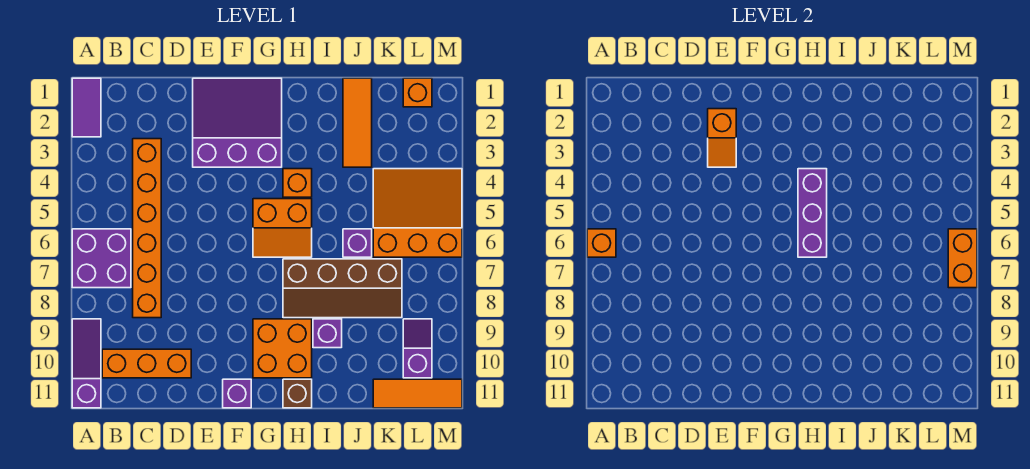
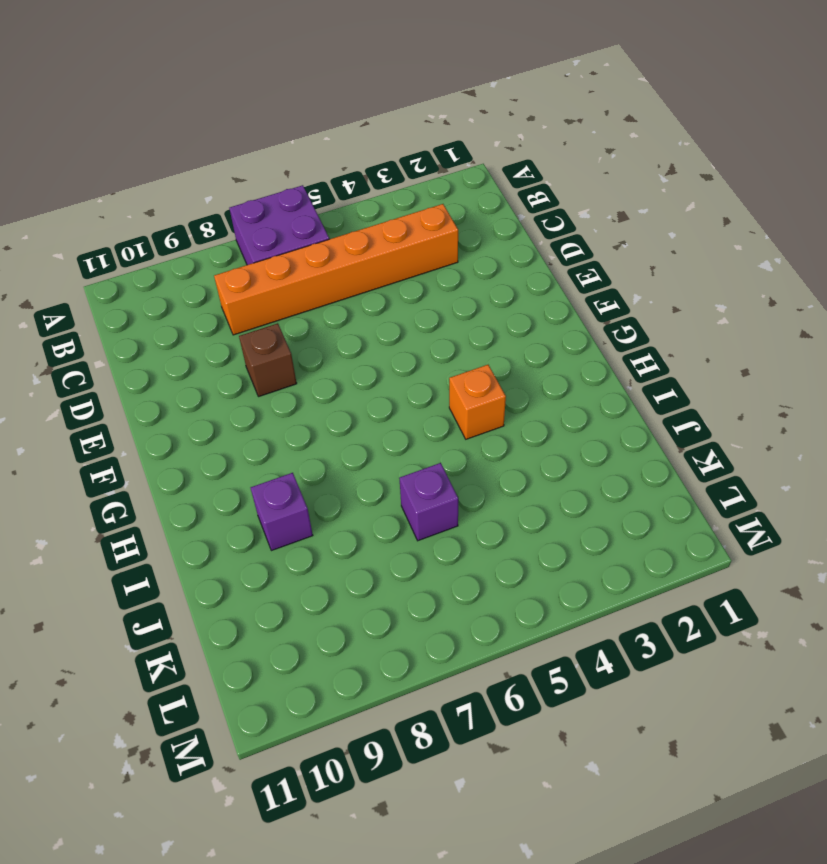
brown brick E8 level 1 -> brown brick H11 level 1
none -> purple tile A1:A2 level 1
none -> purple slope A9:A11 level 1 top 11
none -> orange brick B10:D10 level 1

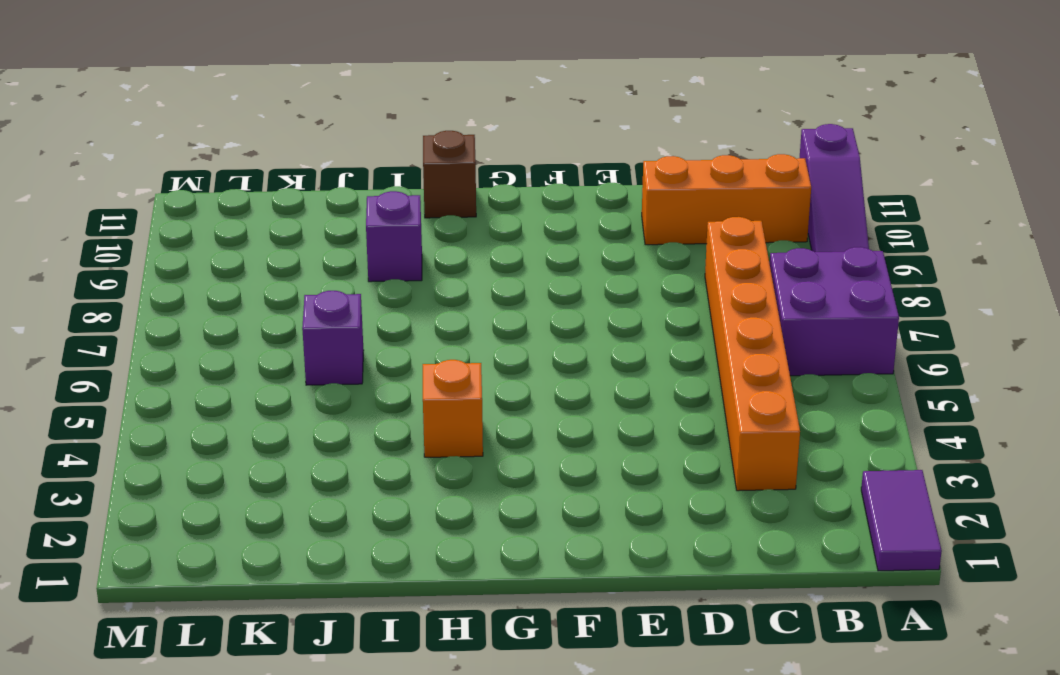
none -> purple slope E1:G3 level 1 top 3
none -> purple brick F11 level 1
none -> orange slope G5:H6 level 1 top 5

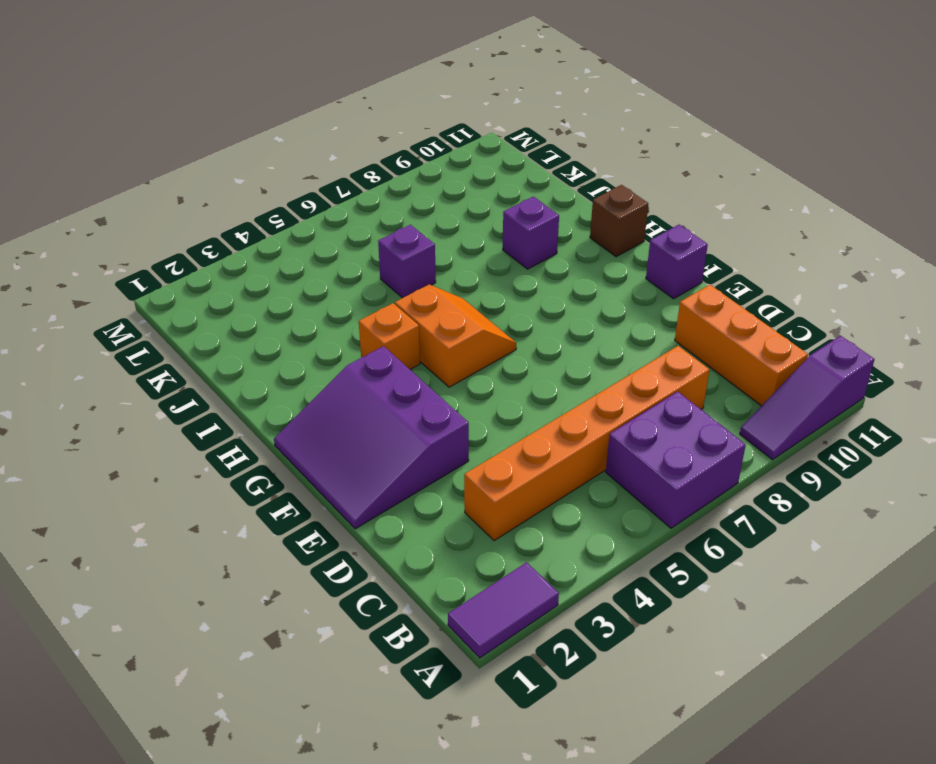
none -> orange brick G9:H10 level 1
none -> brown slope H7:K8 level 1 top 7
none -> orange tile J1:J3 level 1

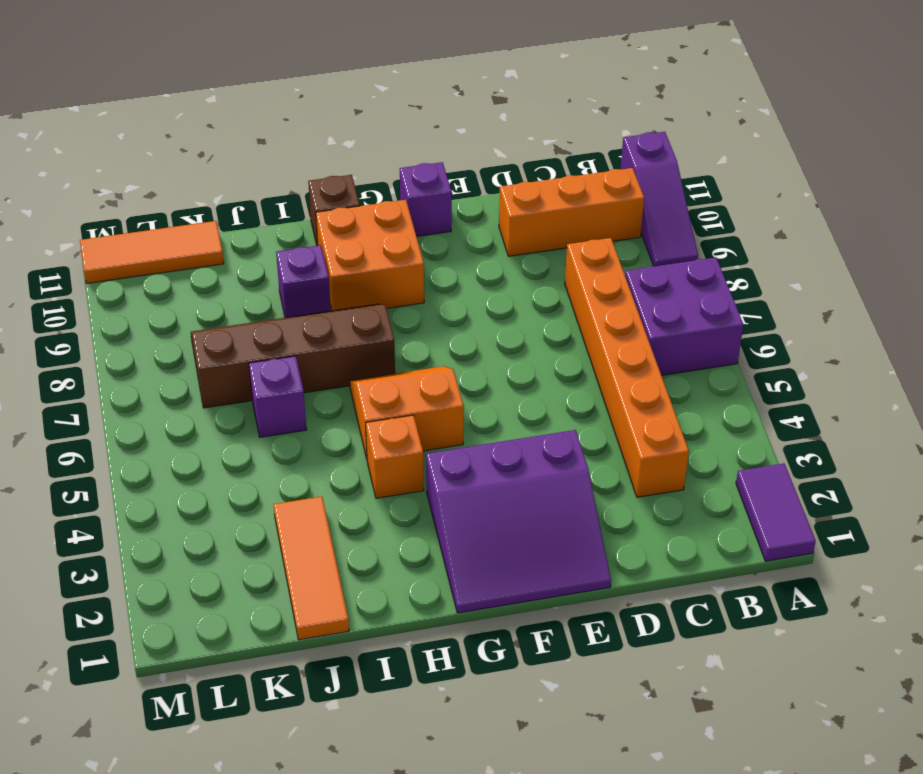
none -> orange slope K4:M6 level 1 top 6
none -> orange brick L1 level 1
none -> purple slope L9:L10 level 1 top 10

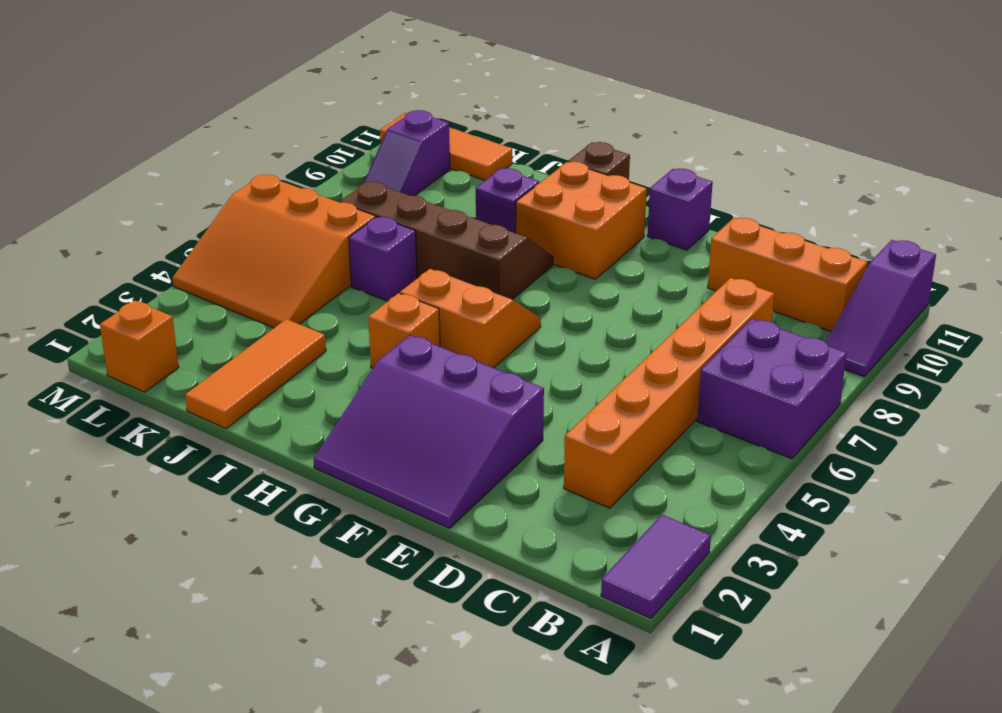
none -> orange brick A6 level 2
none -> orange slope E2:E3 level 2 top 2
none -> purple brick H4:H6 level 2

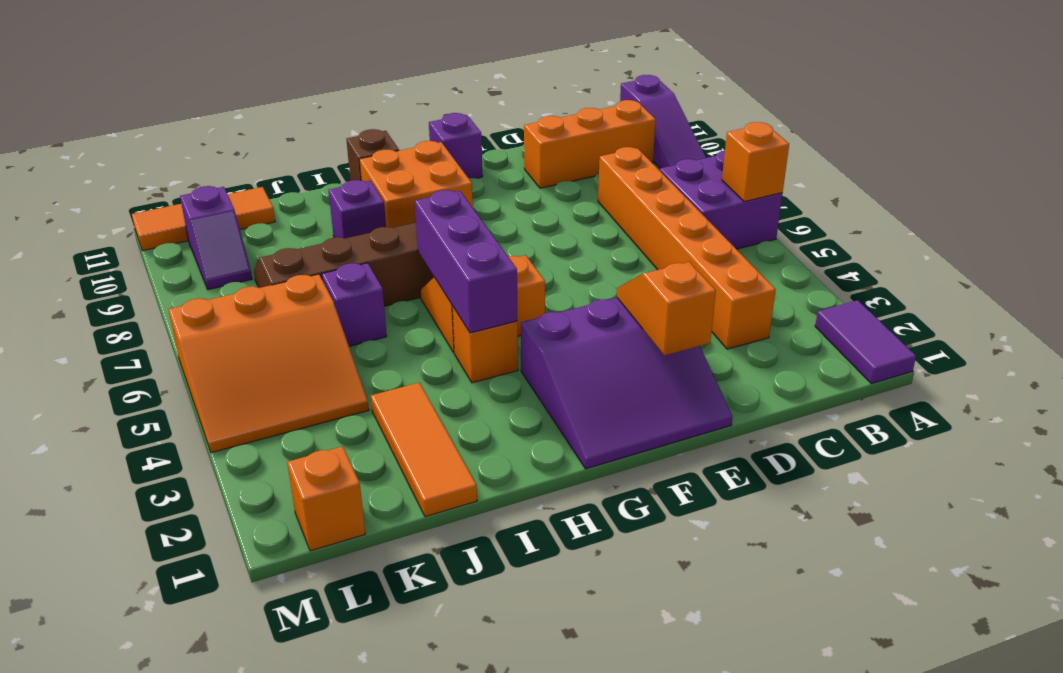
none -> orange brick M6:M7 level 2

